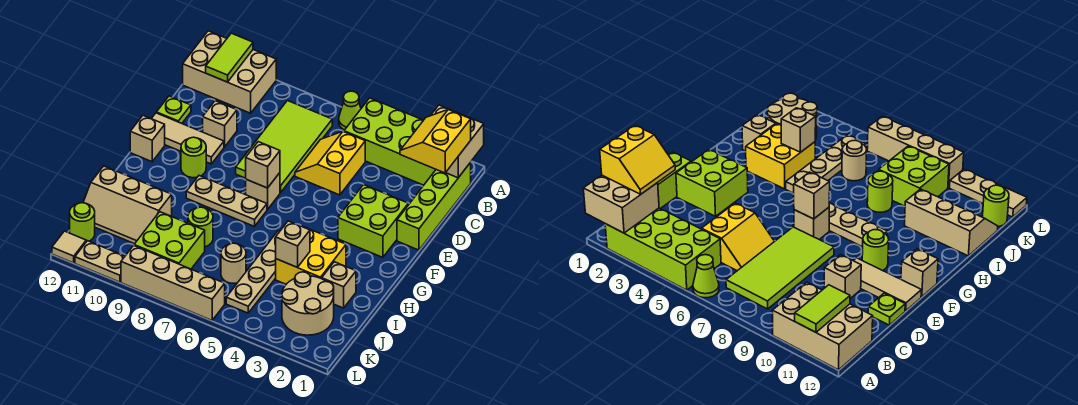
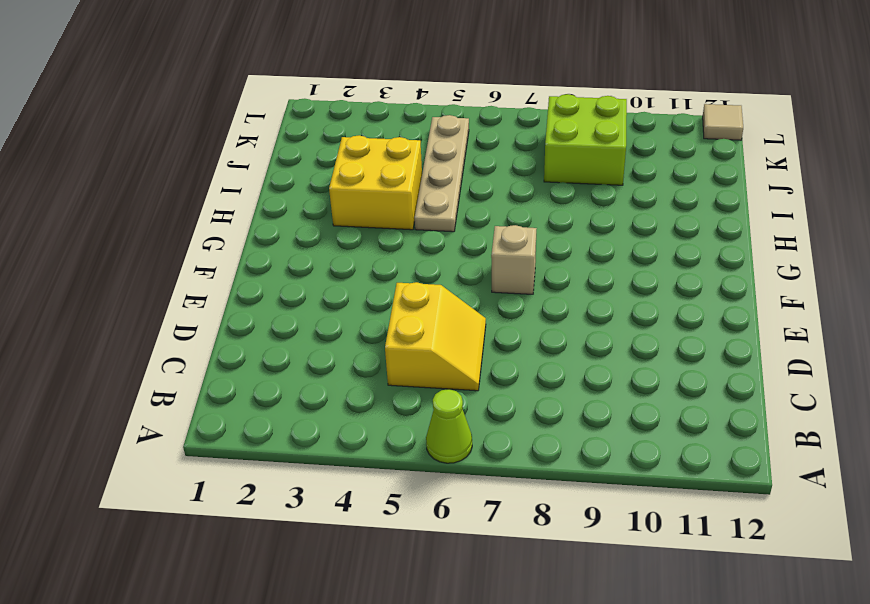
none -> lime brick A2:B5 level 1
none -> tan brick A10:B12 level 1
none -> lime brick B1:E1 level 1
none -> lime tile B7:E8 level 1

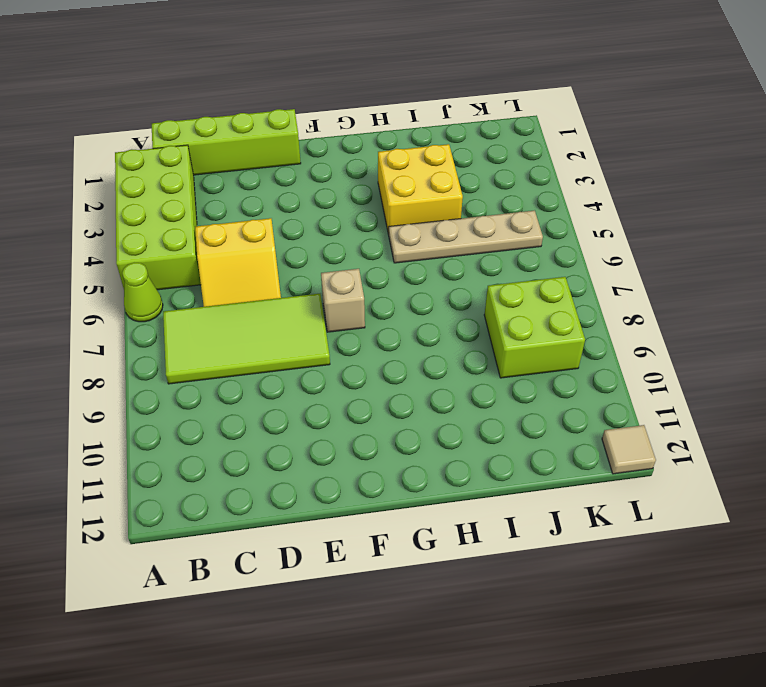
none -> tan brick A10:B12 level 1
none -> tan brick D10 level 1
none -> lime plate D12 level 1
none -> lime brick E2:F3 level 1

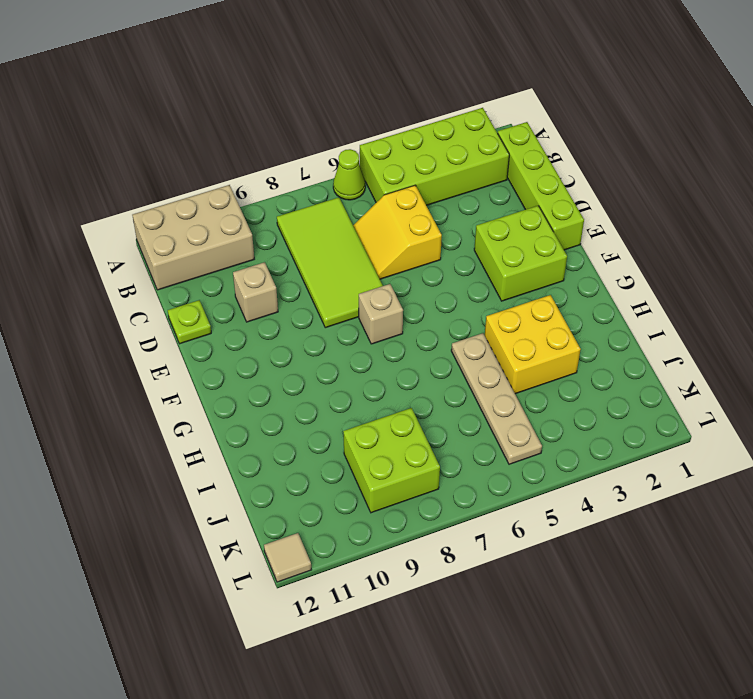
none -> tan tile E10:E12 level 1
none -> lime round brick F10 level 1
none -> tan brick F12 level 1
none -> tan plate G7:G9 level 1

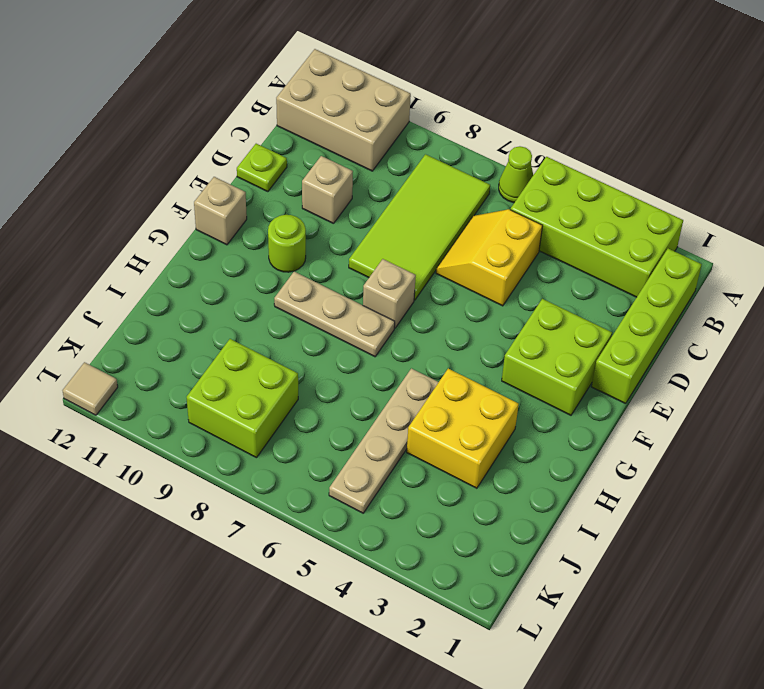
none -> tan tile E10:E12 level 1
none -> tan brick I2 level 1
none -> lime round brick I8 level 1
none -> tan slope I10:J12 level 1 top I

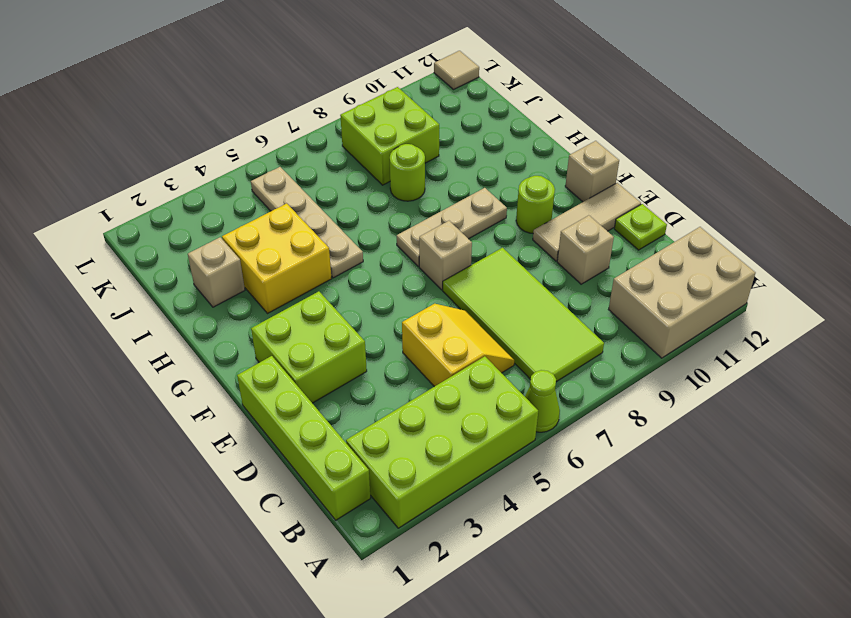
none -> tan slope I10:J12 level 1 top I
none -> tan round brick J2:K3 level 1
none -> tan round brick J6 level 1
none -> lime round brick K12 level 1

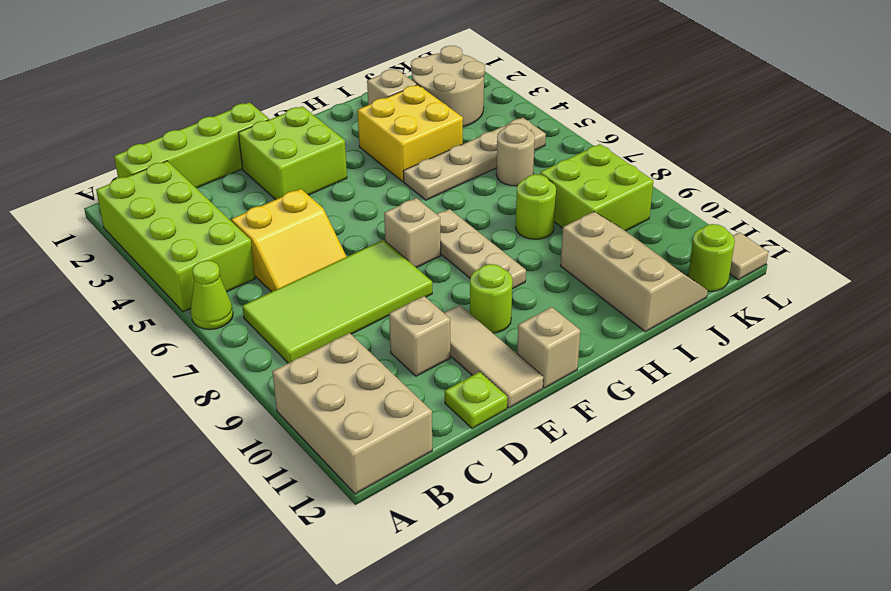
none -> tan brick L6:L9 level 1
none -> tan plate L10:L11 level 1
none -> tan brick A1:B2 level 2
none -> lime tile A11:B11 level 2

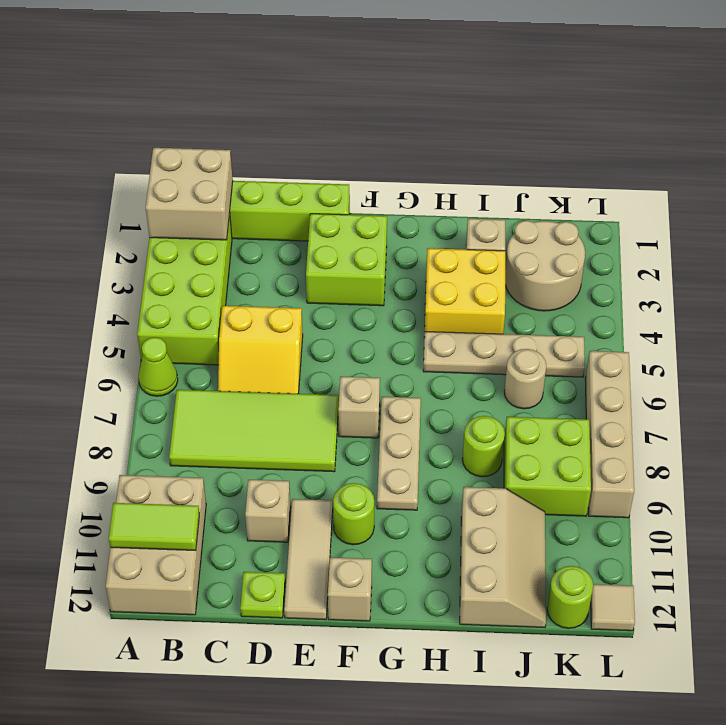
none -> tan plate L10:L11 level 1
none -> tan brick F7 level 2
none -> tan brick I4 level 2
none -> yellow slope B1:C2 level 3 top 1

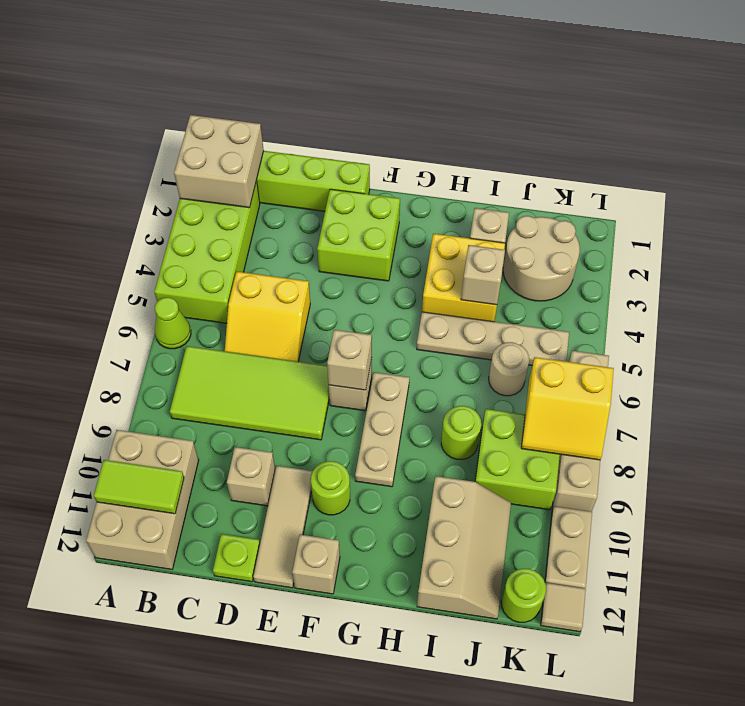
yellow slope K7:L8 level 2 top 7 -> yellow slope B1:C2 level 3 top 1

